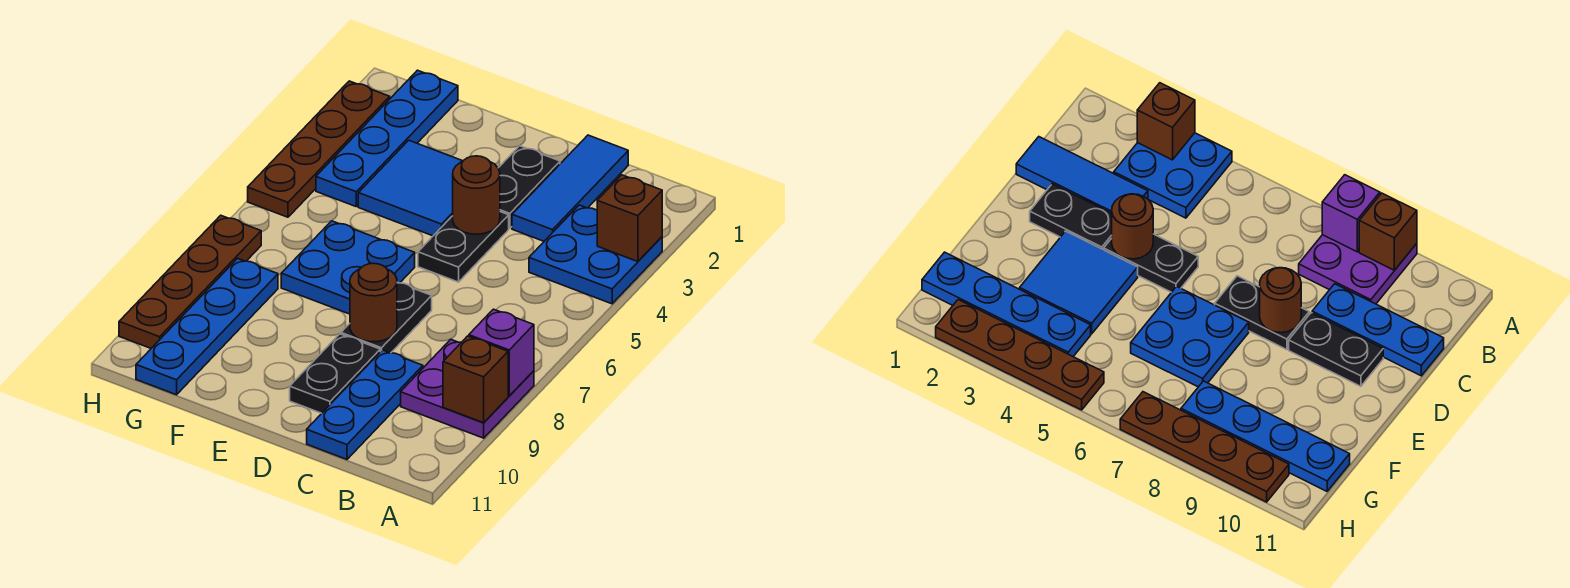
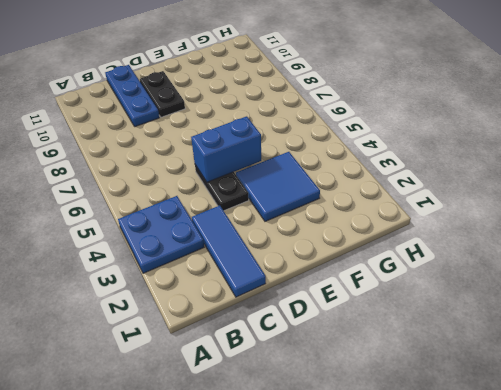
blue brick D5:E5 level 2 -> none
none -> purple plate A8:B9 level 1
none -> black plate D2:D3 level 1
none -> black plate D7:D8 level 1

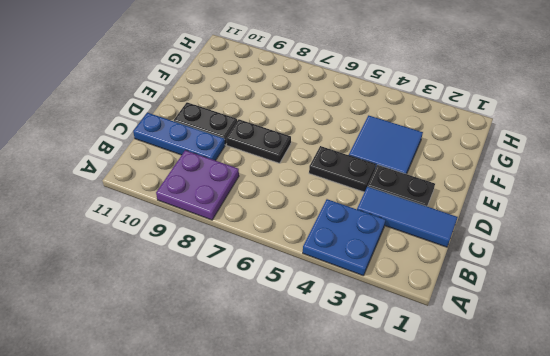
none -> blue plate E6:F7 level 1
none -> blue plate G1:G4 level 1
none -> blue plate G8:G11 level 1

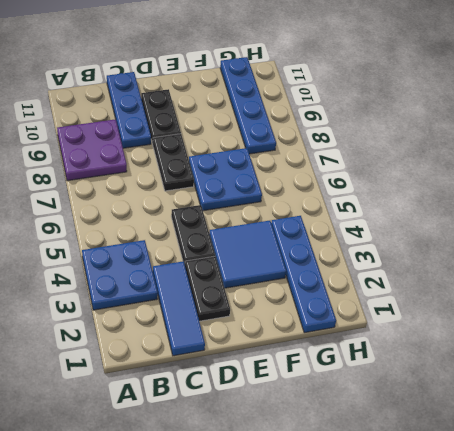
none -> brown plate H2:H5 level 1
none -> brown plate H7:H10 level 1
none -> brown brick A3 level 2

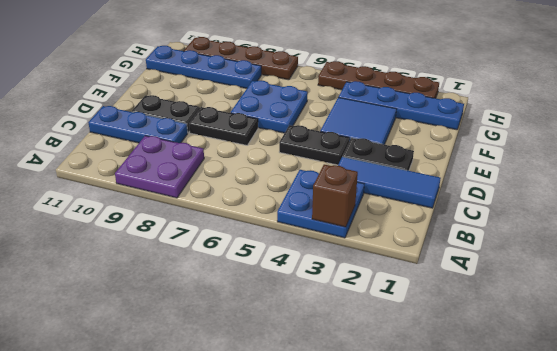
none -> purple brick A8 level 2
none -> brown brick A9 level 2
none -> brown round brick D4 level 2

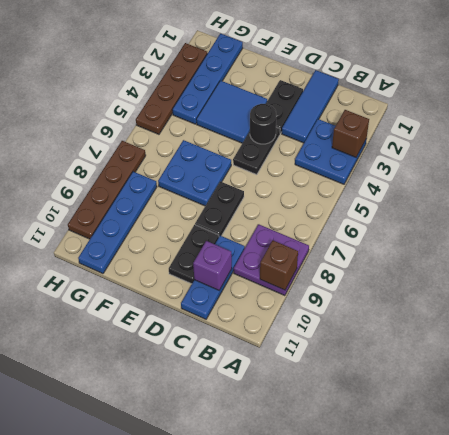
purple brick C10 level 2 -> purple brick A8 level 2
black round brick D4 level 2 -> brown round brick D4 level 2
none -> brown round brick D8 level 2

